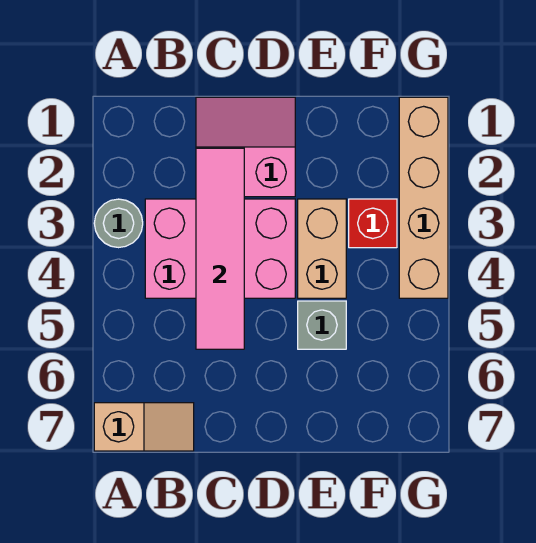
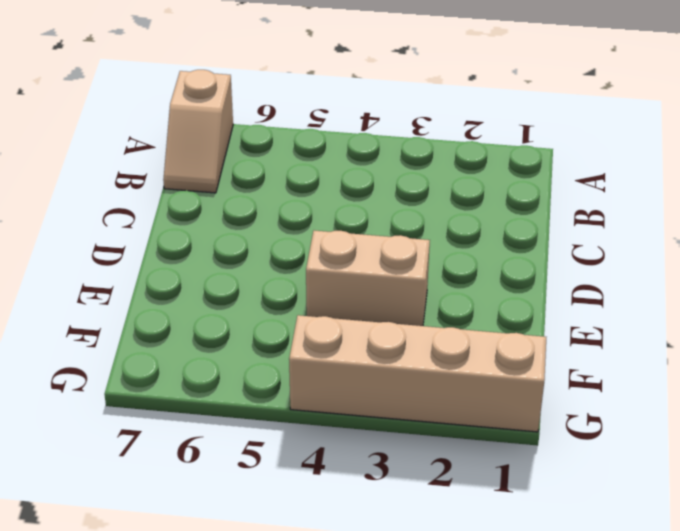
none -> grey round brick A3 level 1
none -> pink brick B3:D4 level 1

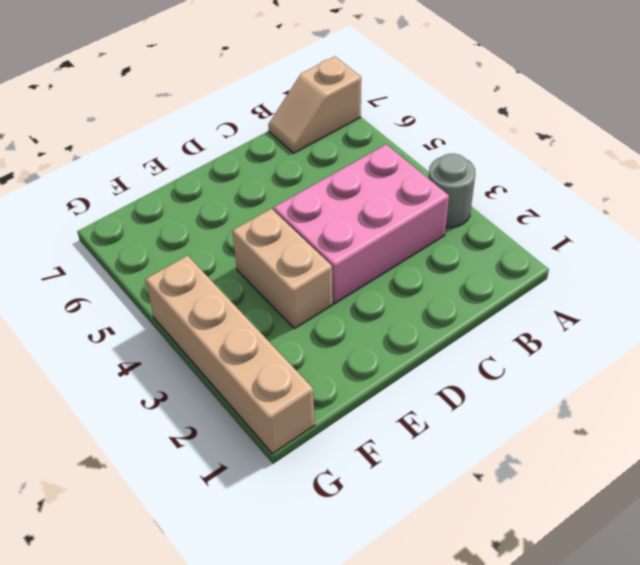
none -> pink slope C1:D2 level 1 top 2
none -> grey brick E5 level 1

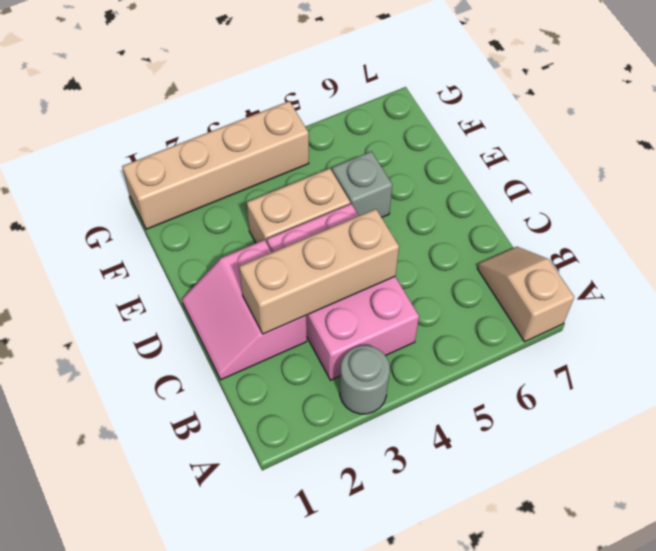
tan brick C2:C4 level 2 -> pink tile C2:C5 level 2
none -> red brick F3 level 1

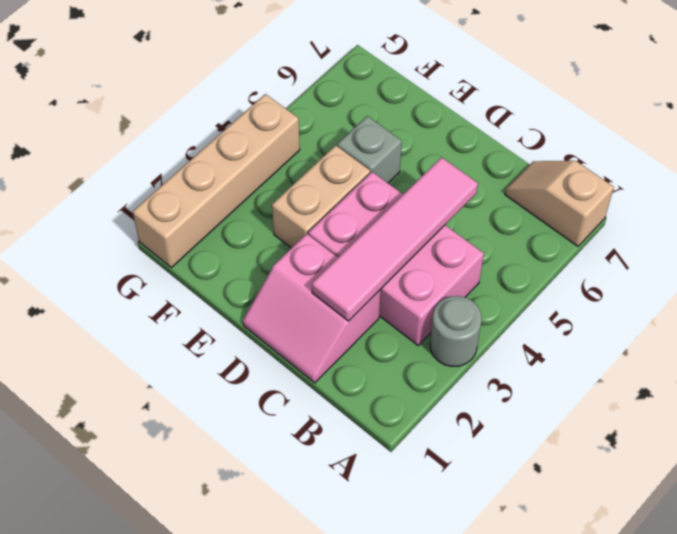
none -> red brick F3 level 1

